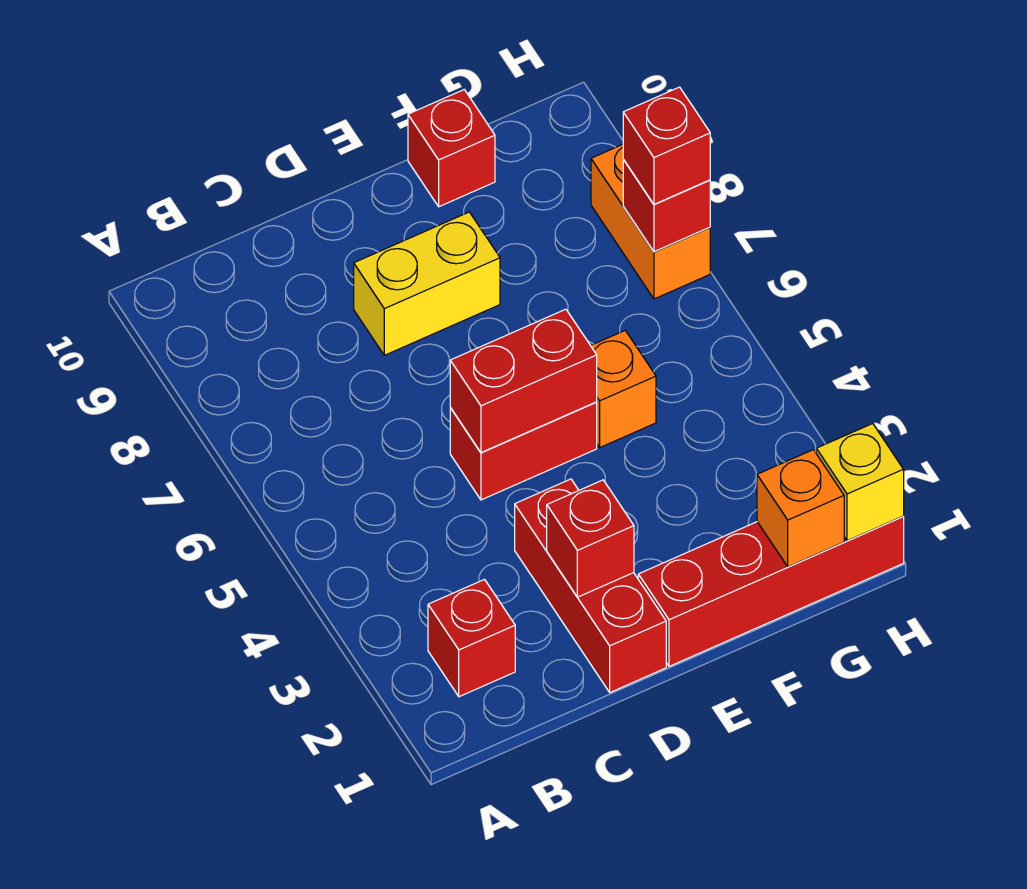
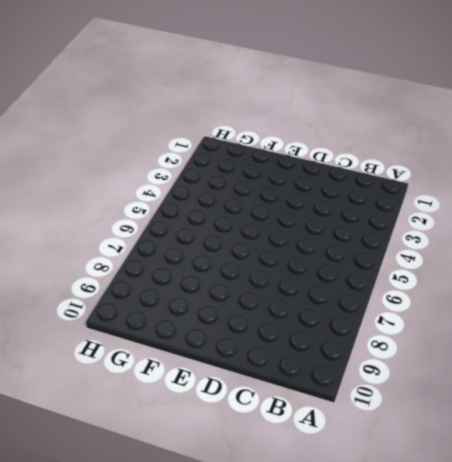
none -> red brick B2 level 1
none -> red brick D1:D3 level 1
none -> red brick D5:E5 level 1

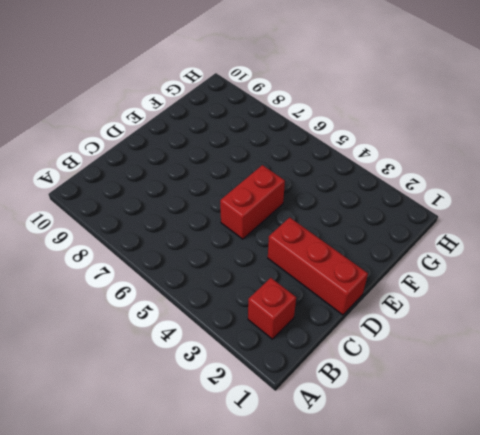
none -> yellow brick D8:E8 level 1
none -> red brick E1:H1 level 1
none -> orange brick F5 level 1

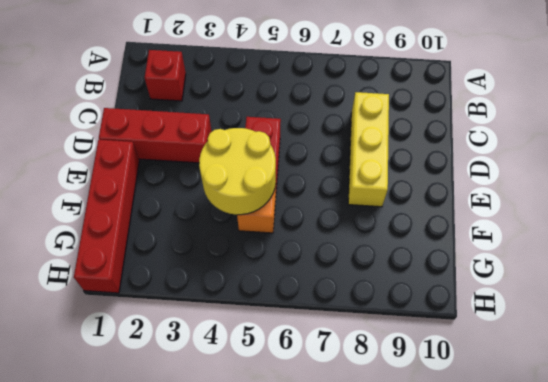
yellow brick C8:E8 level 1 -> yellow brick D8:E8 level 1
yellow round brick E4:F5 level 2 -> red brick D5:E5 level 2
none -> red brick F10 level 1
none -> orange brick H7:H8 level 1
none -> red brick D2 level 2

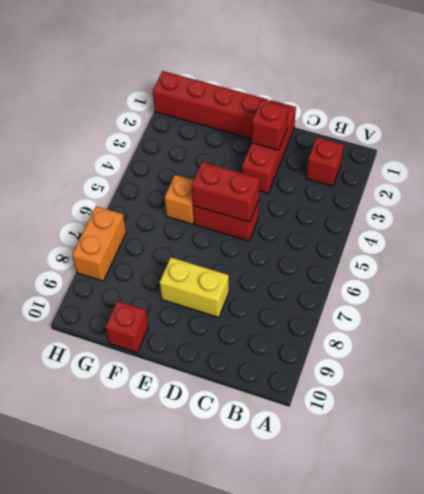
none -> orange brick G1 level 2
none -> yellow brick H1 level 2
none -> red brick H7 level 2

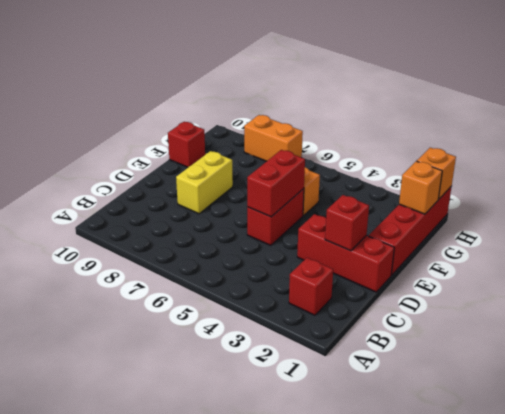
orange brick H1 level 2 -> yellow brick H1 level 2
none -> red brick H7 level 2
none -> red brick H7 level 3

